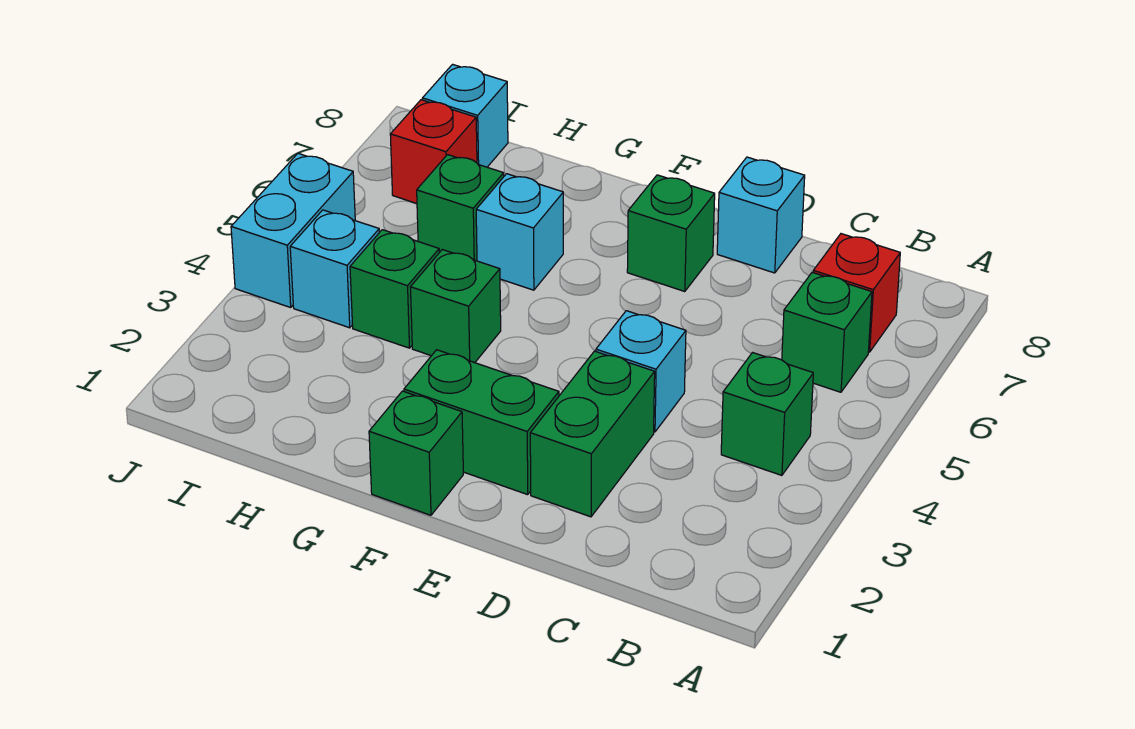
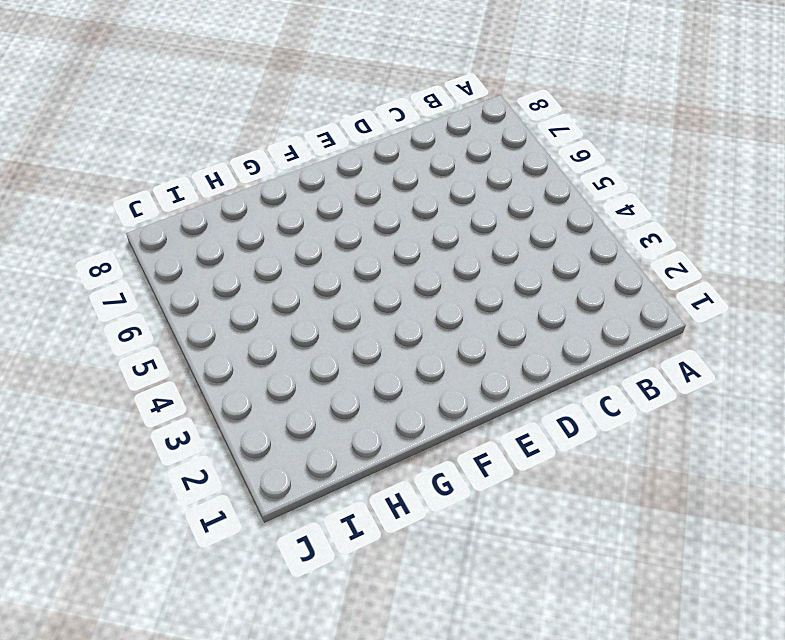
none -> green brick B4 level 1
none -> green brick B6 level 1
none -> red brick B7 level 1

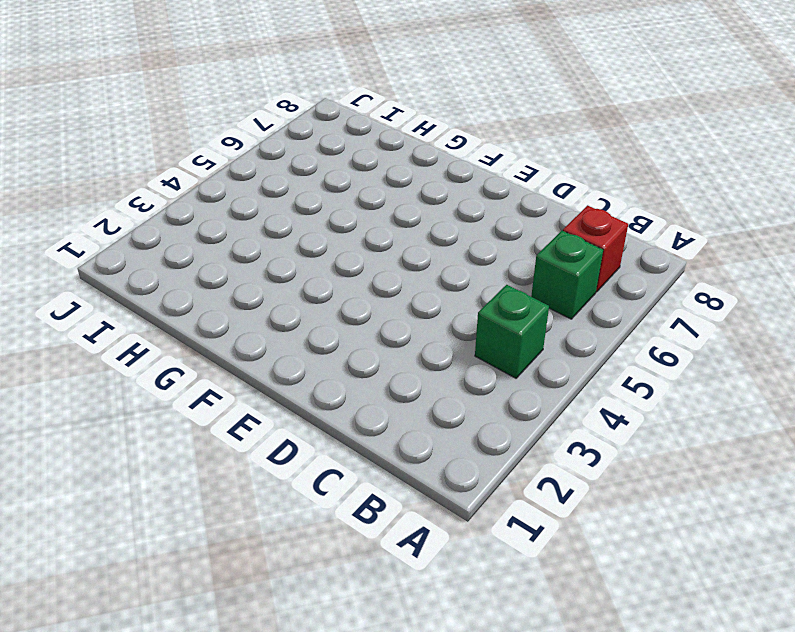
none -> green brick D2:D3 level 1
none -> cyan brick D4 level 1
none -> cyan brick D8 level 1

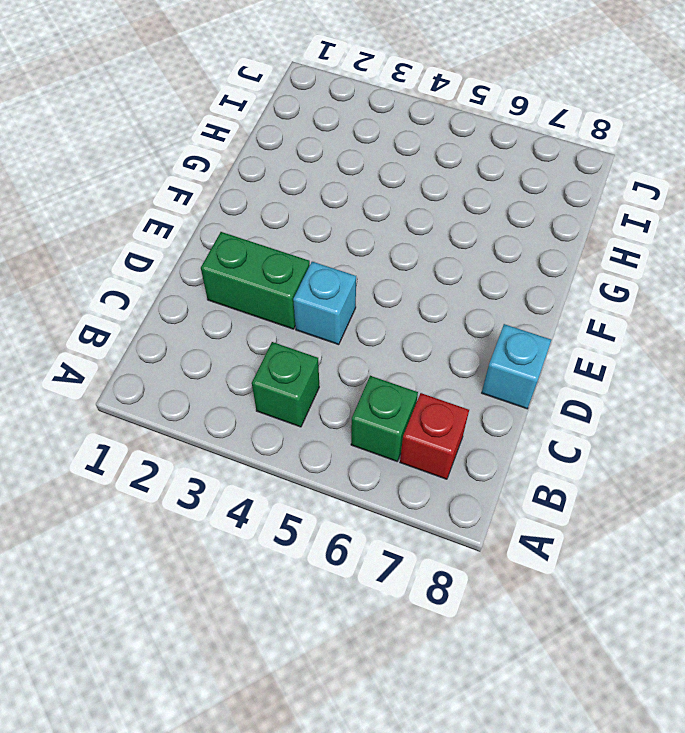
none -> green brick E2:F2 level 1
none -> green brick E7 level 1
none -> green brick F1 level 1

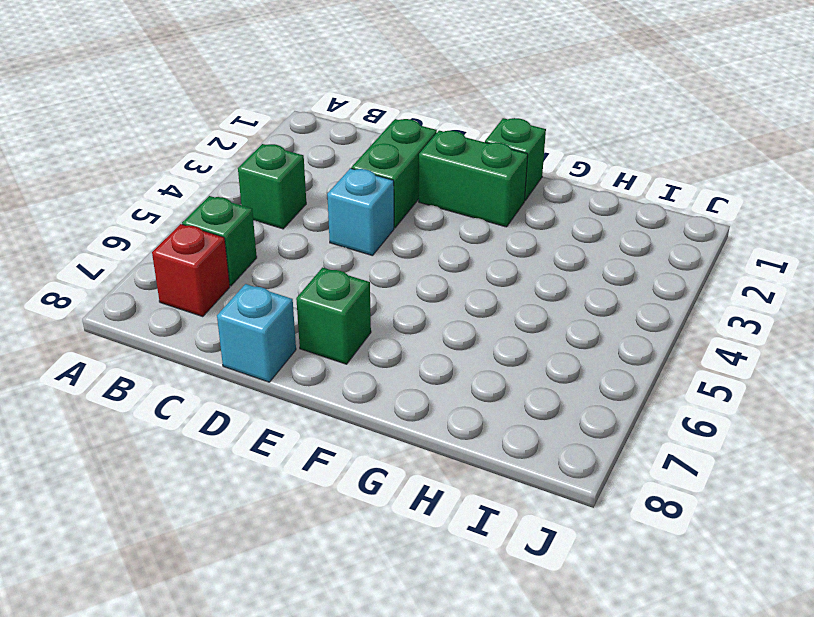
none -> green brick G4 level 1
none -> cyan brick G6 level 1
none -> green brick H4 level 1

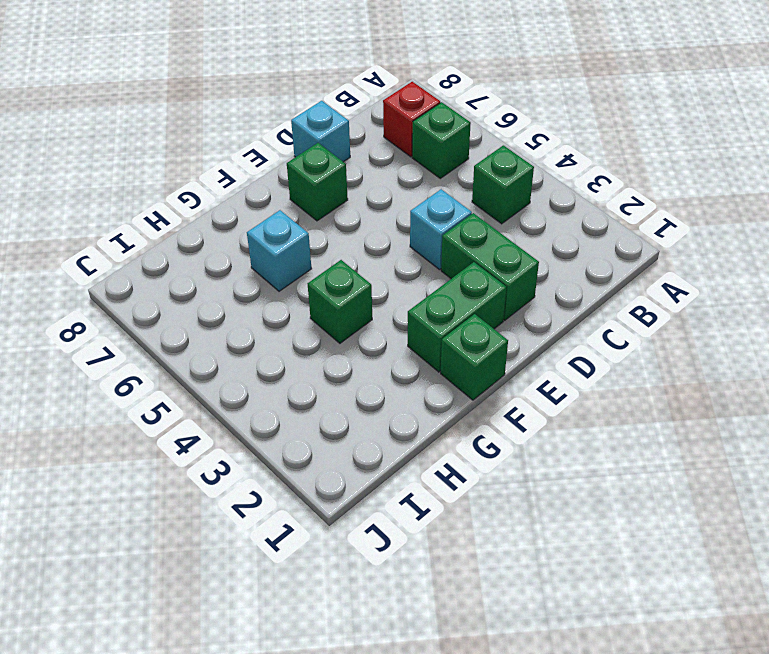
none -> green brick H4 level 1
none -> green brick H6 level 1
none -> cyan brick I4 level 1

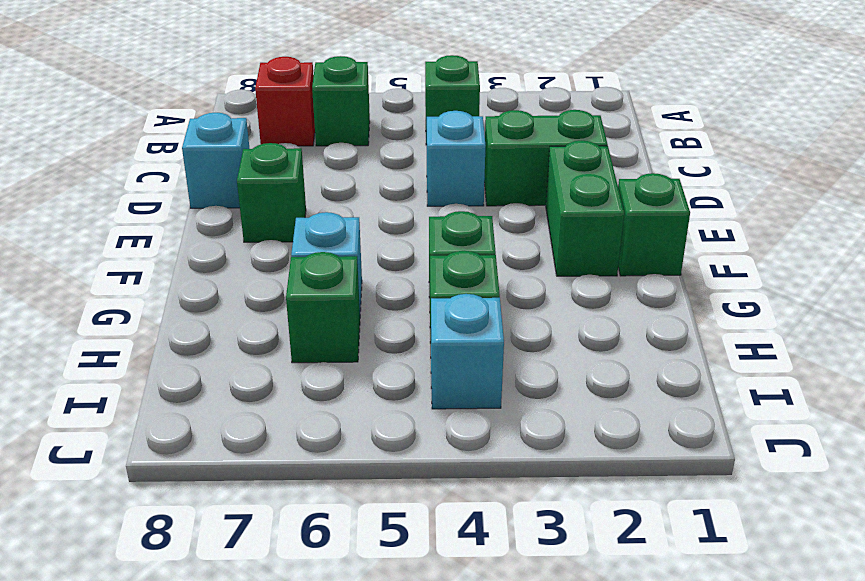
none -> red brick I7 level 1
none -> cyan brick I8 level 1
none -> cyan brick J4:J5 level 1

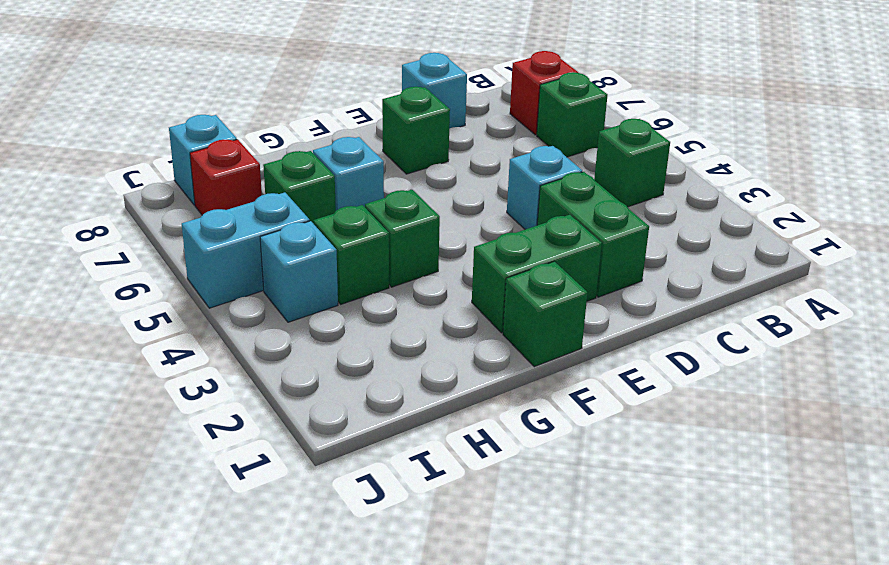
cyan brick I5:J5 level 1 -> cyan brick J4:J5 level 1

